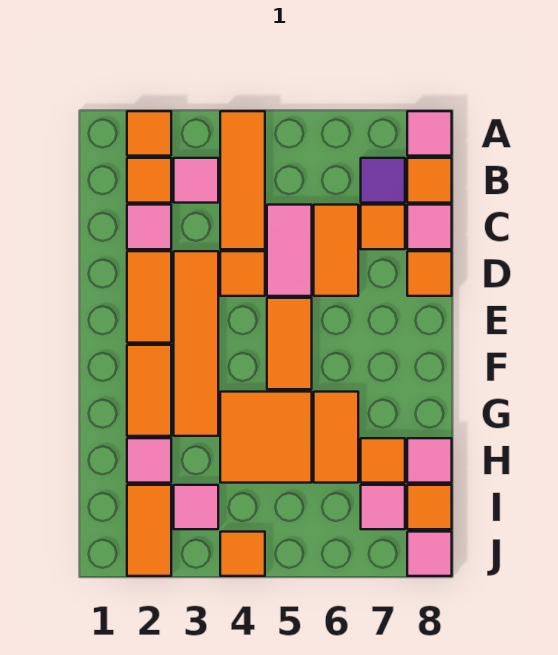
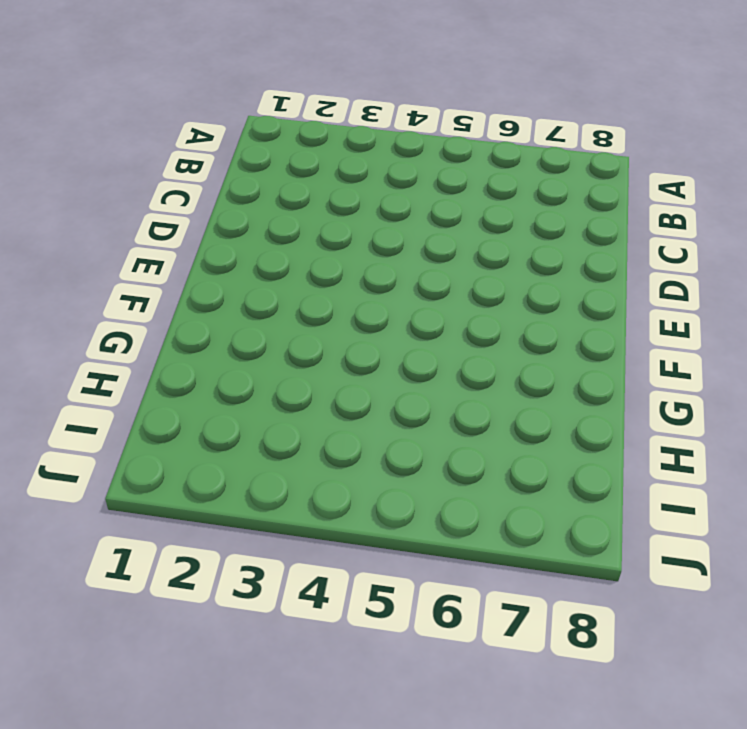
none -> orange tile A2 level 1
none -> orange tile A4:C4 level 1
none -> pink tile A8 level 1

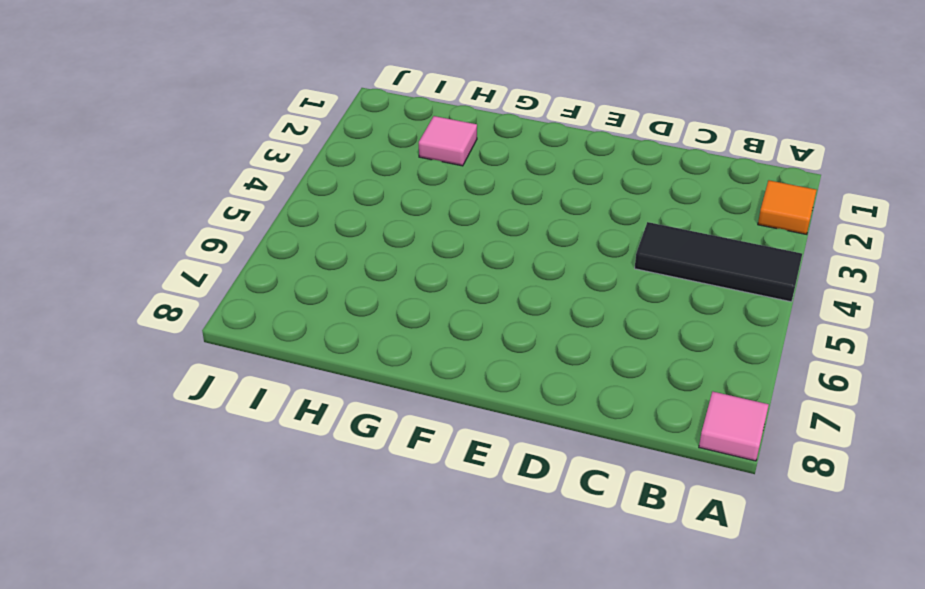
black tile A4:C4 level 1 -> orange tile A4:C4 level 1
none -> orange tile B2 level 1
none -> pink tile B3 level 1
none -> purple tile B7 level 1

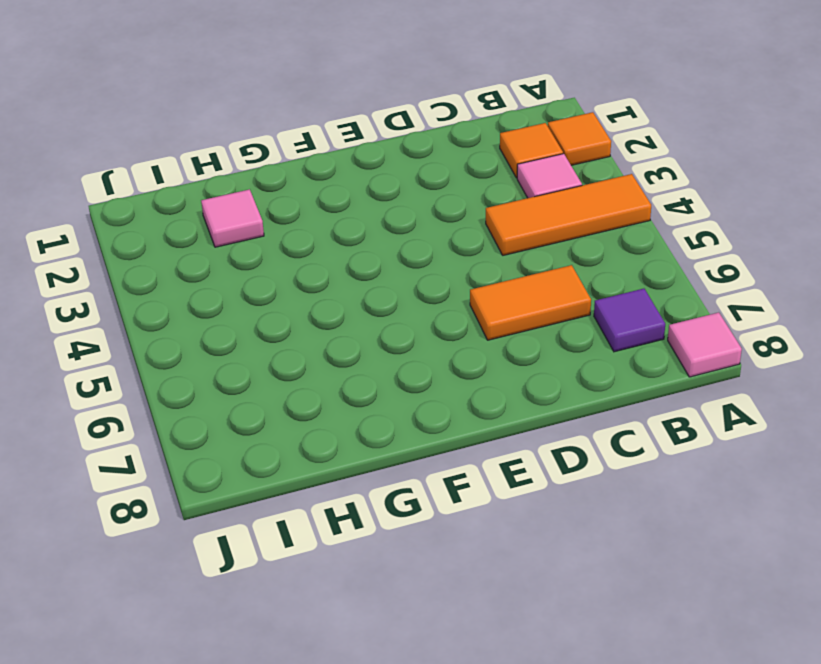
none -> orange tile B8 level 1
none -> pink tile C2 level 1
none -> pink tile C5:D5 level 1

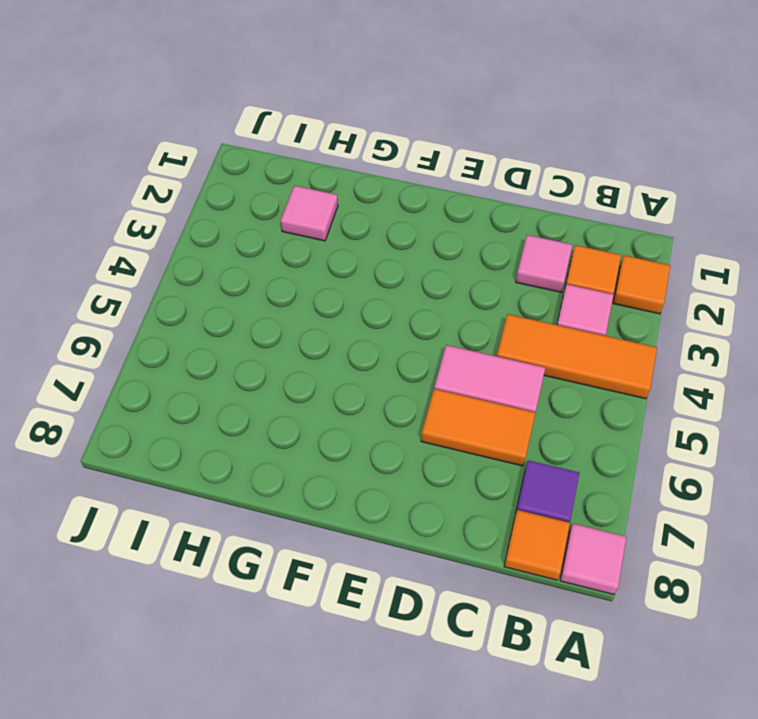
none -> orange tile C7 level 1
none -> pink tile C8 level 1
none -> orange tile D2:E2 level 1

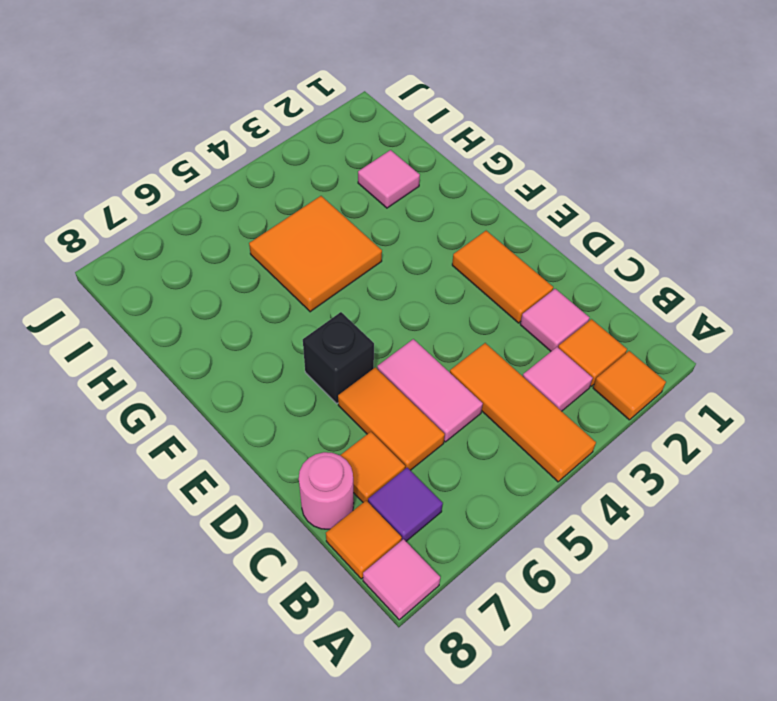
pink round brick C8 level 1 -> pink tile C8 level 1
black brick E6 level 1 -> none
none -> orange tile D3:G3 level 1
none -> orange tile D4 level 1
none -> orange tile D8 level 1

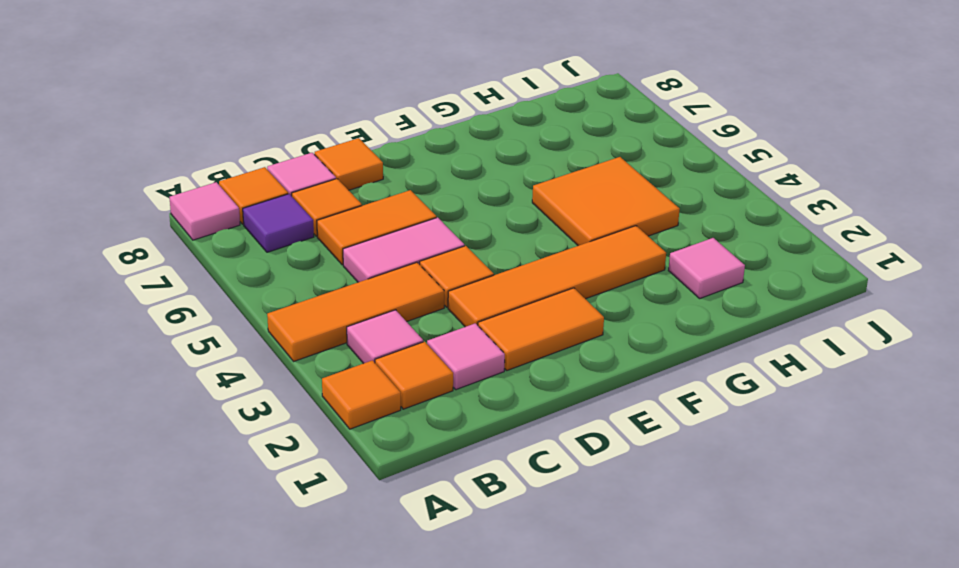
none -> orange tile E5:F5 level 1
none -> orange tile F2:G2 level 1
none -> orange tile G6:H6 level 1

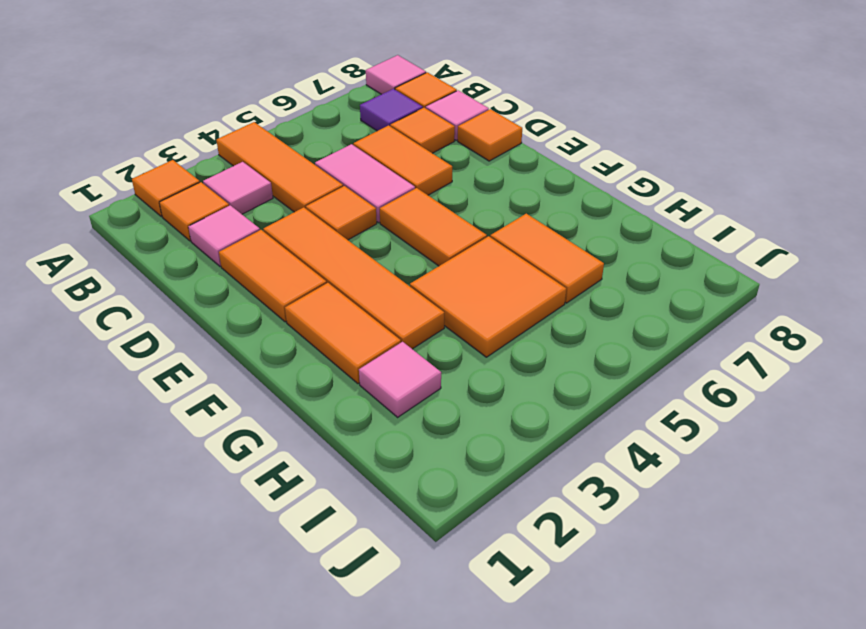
none -> orange tile H7 level 1
none -> pink tile H8 level 1
none -> orange tile I2:J2 level 1

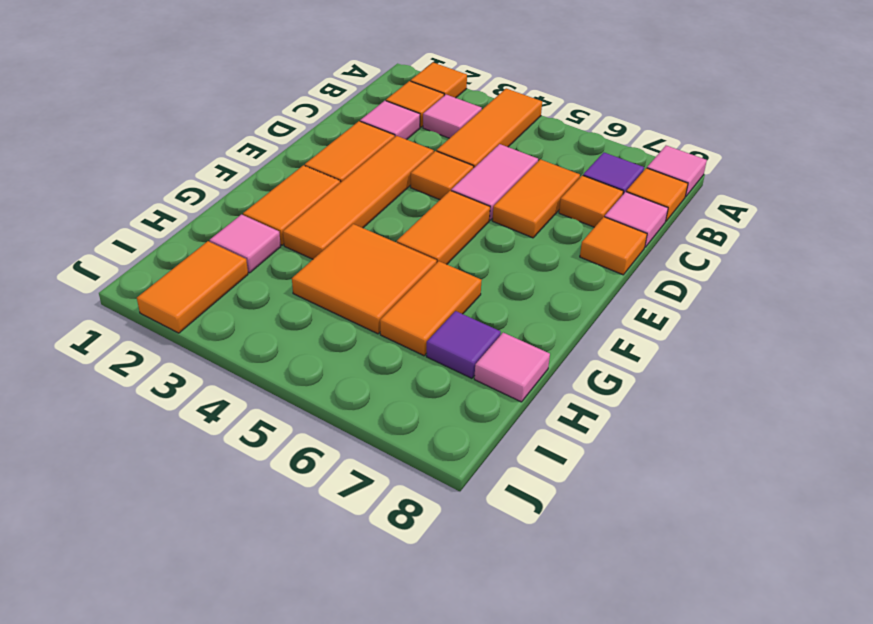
purple tile H7 level 1 -> orange tile H7 level 1
none -> pink tile I3 level 1
none -> pink tile I7 level 1
none -> orange tile I8 level 1

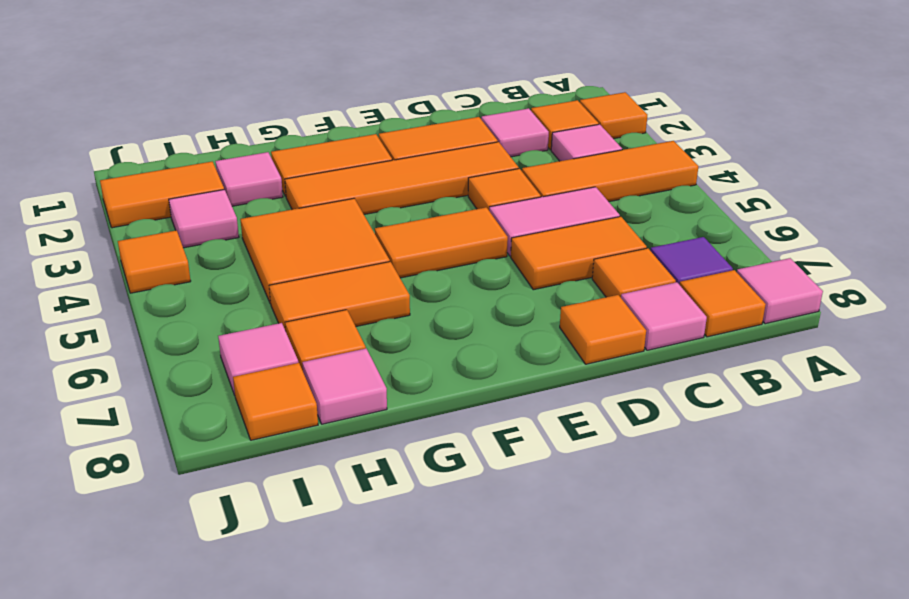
none -> pink tile J8 level 1

